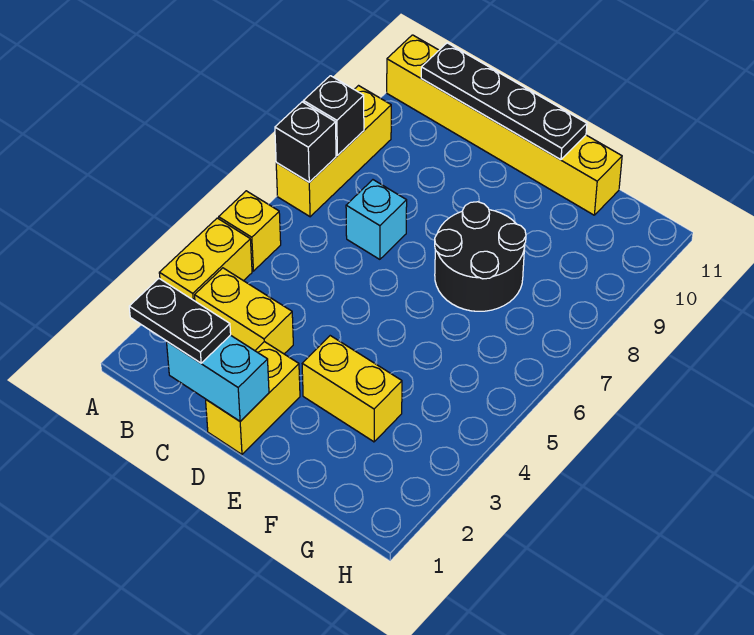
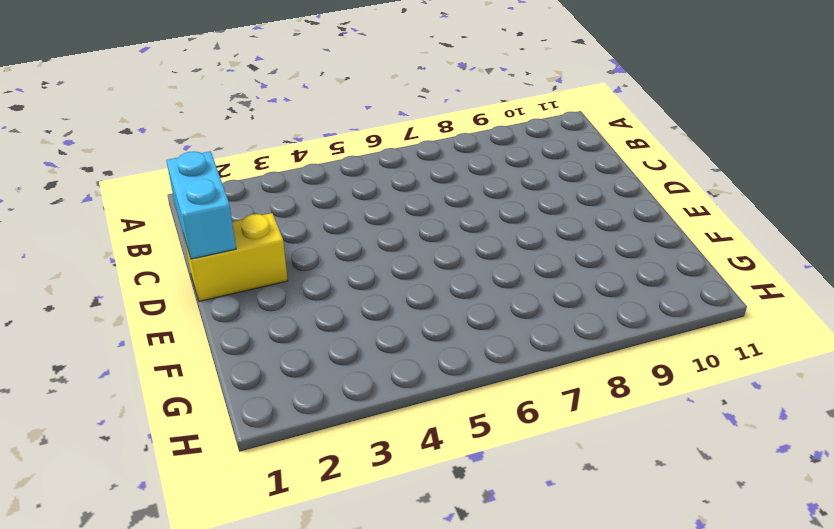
none -> yellow brick A3:A4 level 1
none -> yellow brick A5 level 1
none -> yellow brick A7:A9 level 1

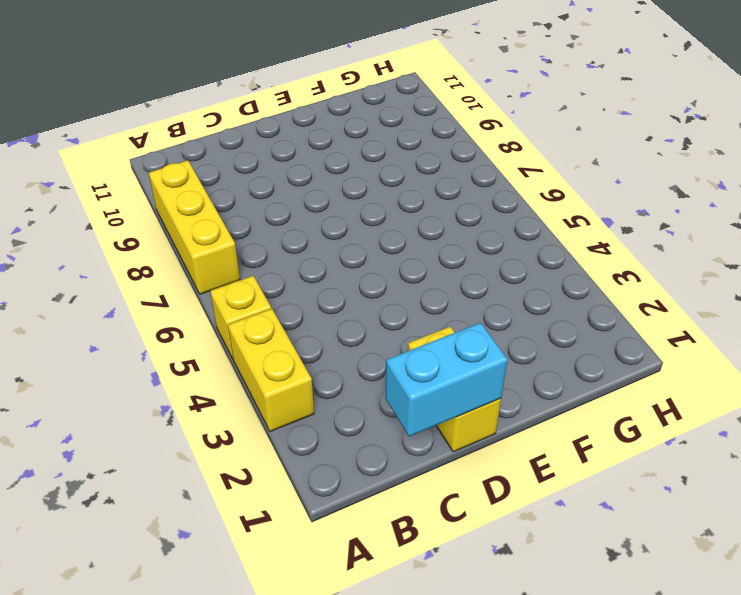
none -> yellow brick A11:F11 level 1
none -> yellow brick B3:C3 level 1
none -> cyan brick C7 level 1

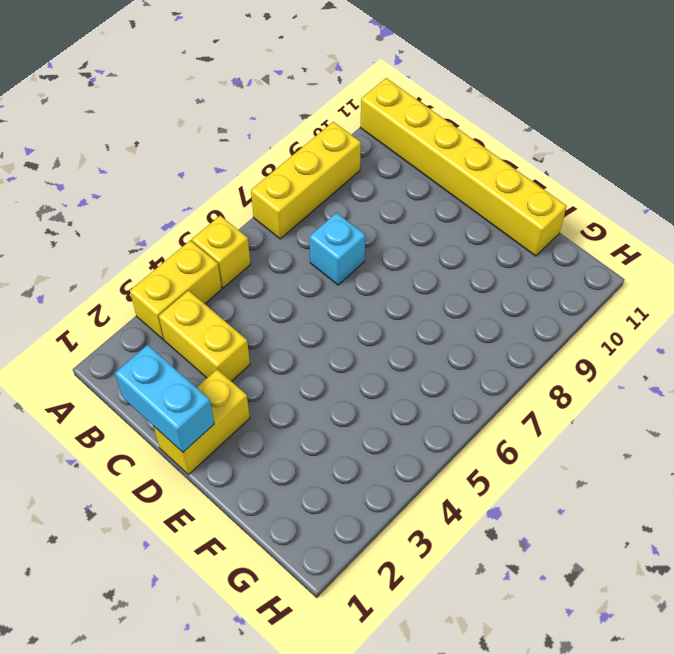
none -> yellow brick E3:F3 level 1
none -> black round brick E7:F8 level 1
none -> black brick A7 level 2

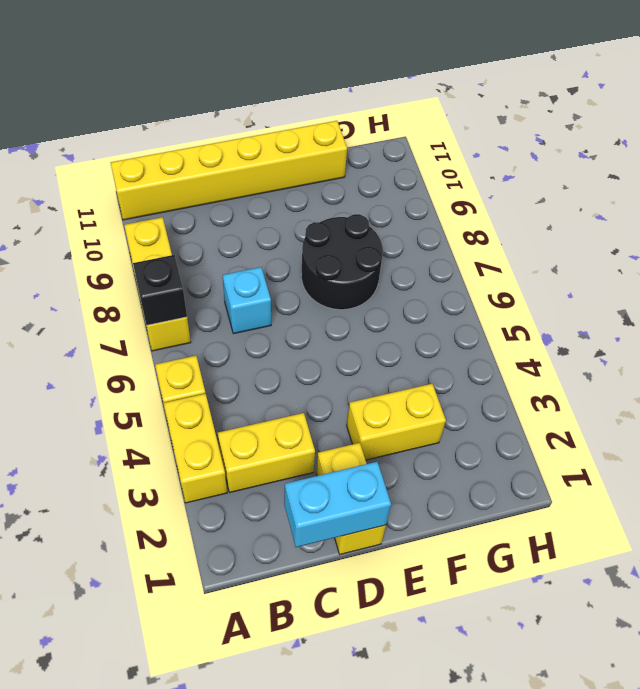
none -> black brick A8 level 2
none -> black plate B11:E11 level 2
none -> black plate B1:C1 level 3

